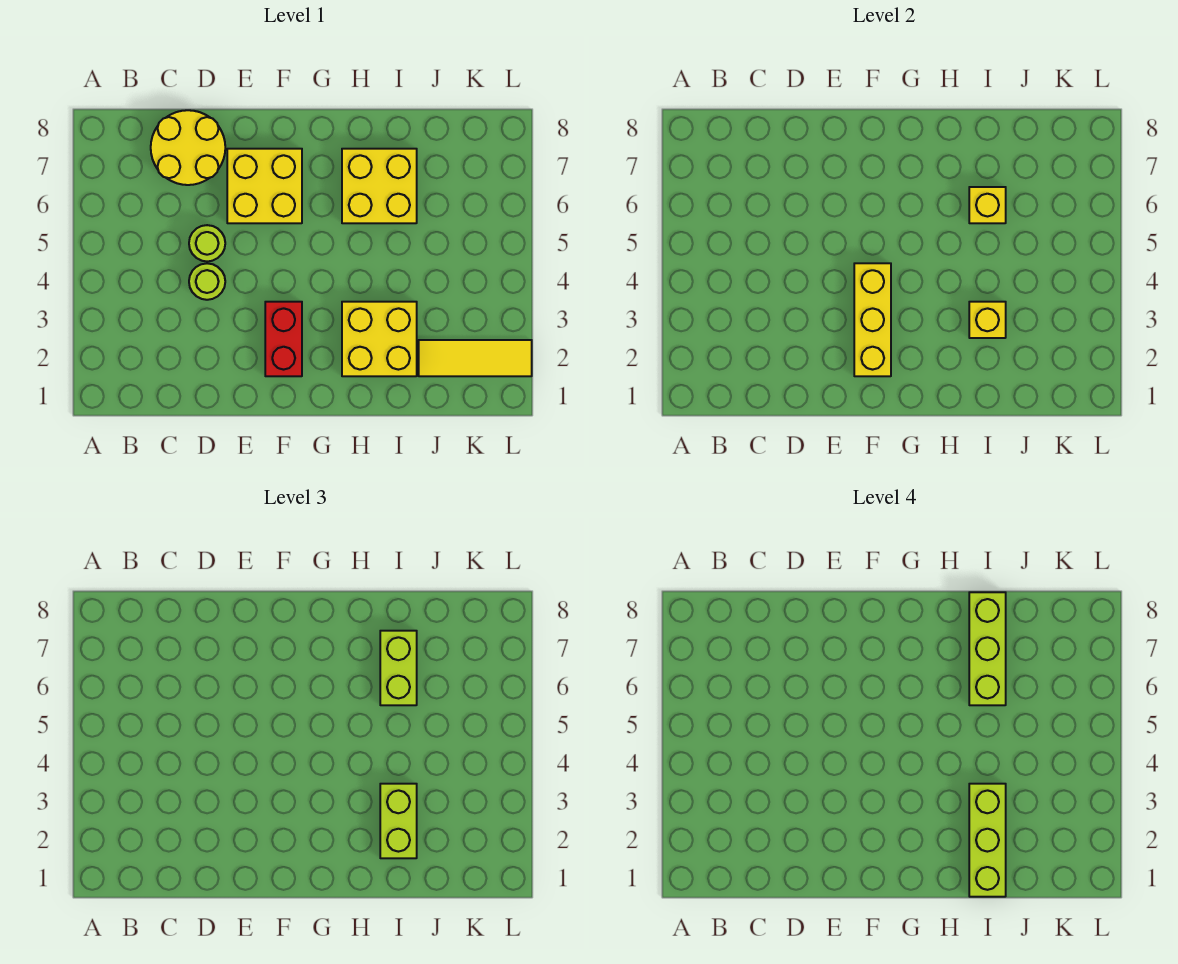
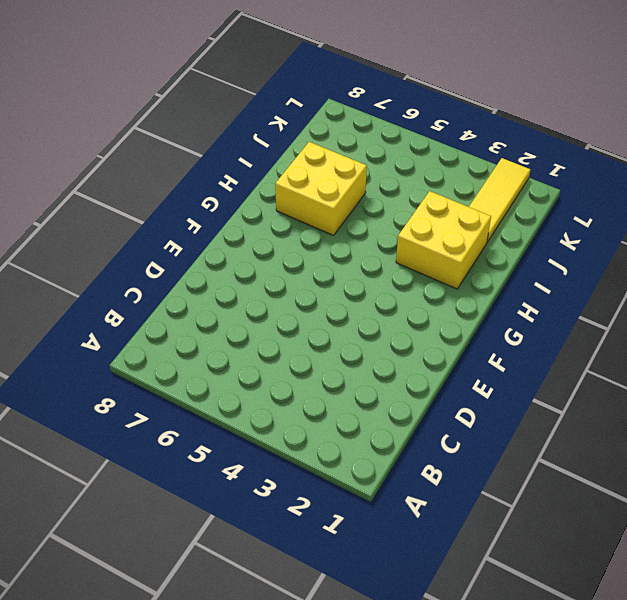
none -> yellow round brick C7:D8 level 1
none -> lime round brick D4 level 1
none -> lime round brick D5 level 1

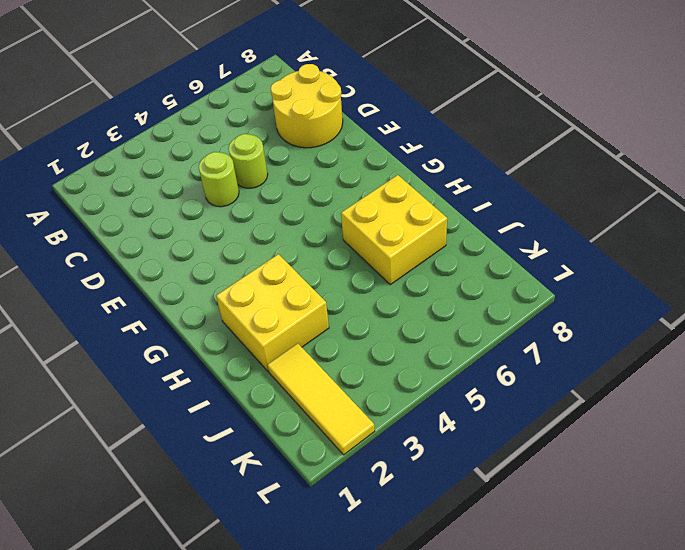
none -> yellow brick E6:F7 level 1
none -> red brick F2:F3 level 1
none -> yellow brick F2:F4 level 2

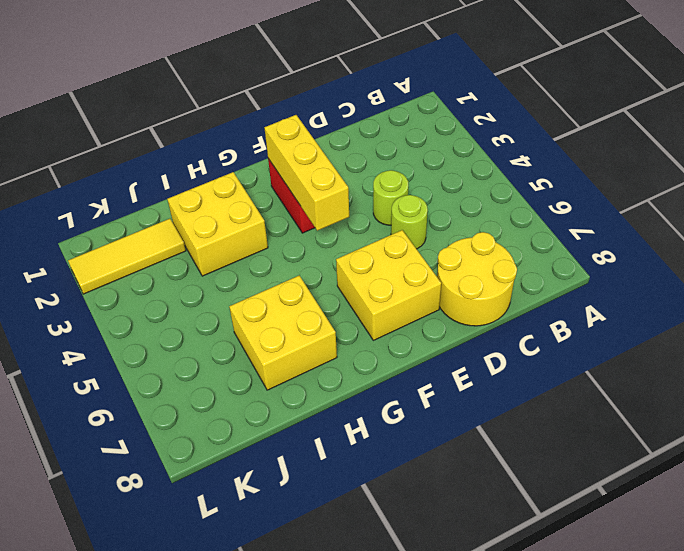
none -> yellow brick I3 level 2
none -> yellow brick I6 level 2
none -> lime brick I2:I3 level 3

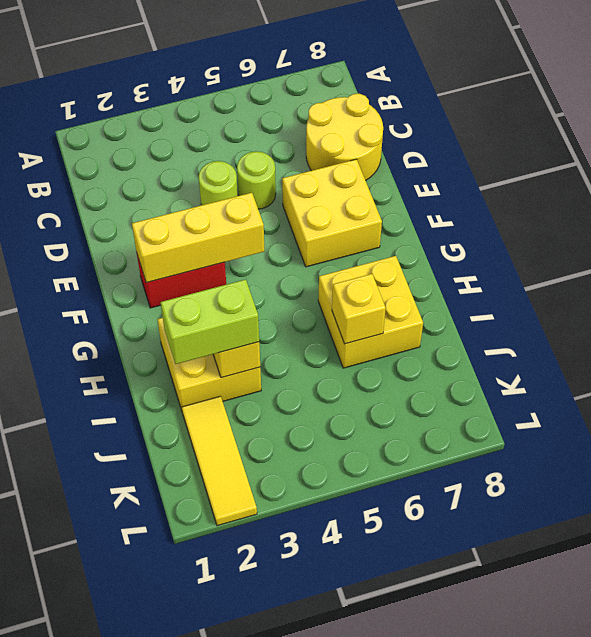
none -> lime brick I6:I7 level 3
none -> lime brick I1:I3 level 4
none -> lime brick I6:I8 level 4

